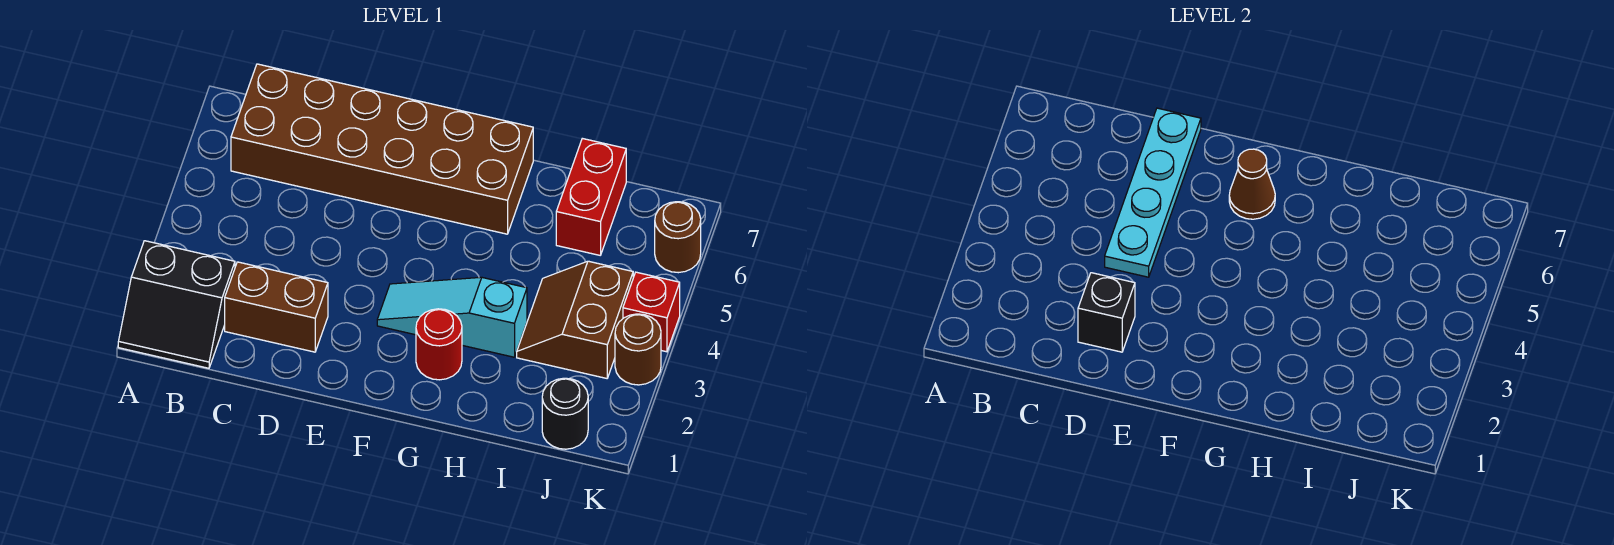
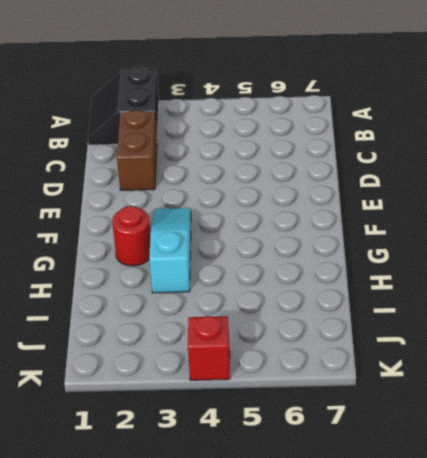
none -> brown brick B6:G7 level 1
none -> brown slope I3:J4 level 1 top J
none -> red brick I6:I7 level 1

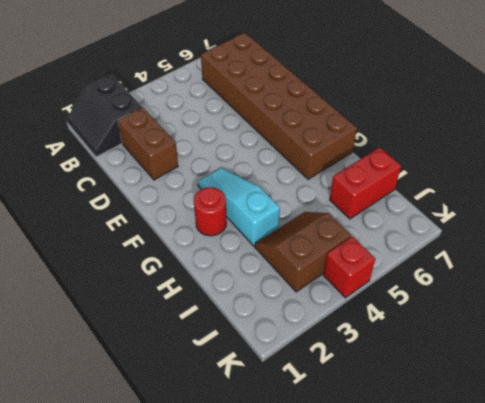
none -> black round brick J1 level 1
none -> brown round brick K3 level 1
none -> brown round brick K6 level 1

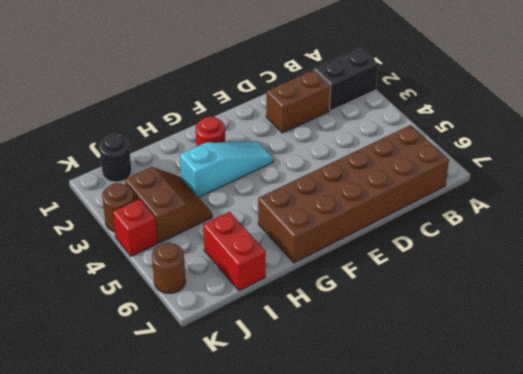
none -> black brick D2 level 2
none -> cyan plate D4:D7 level 2
none -> brown cone F6 level 2

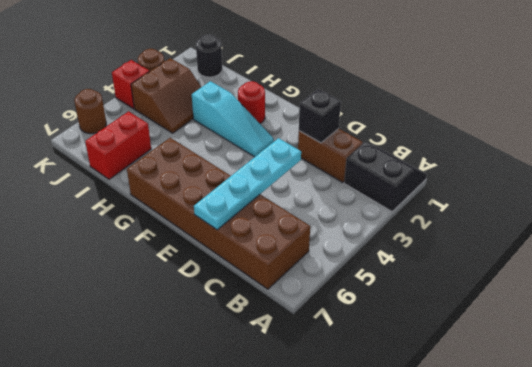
none -> brown cone F6 level 2

